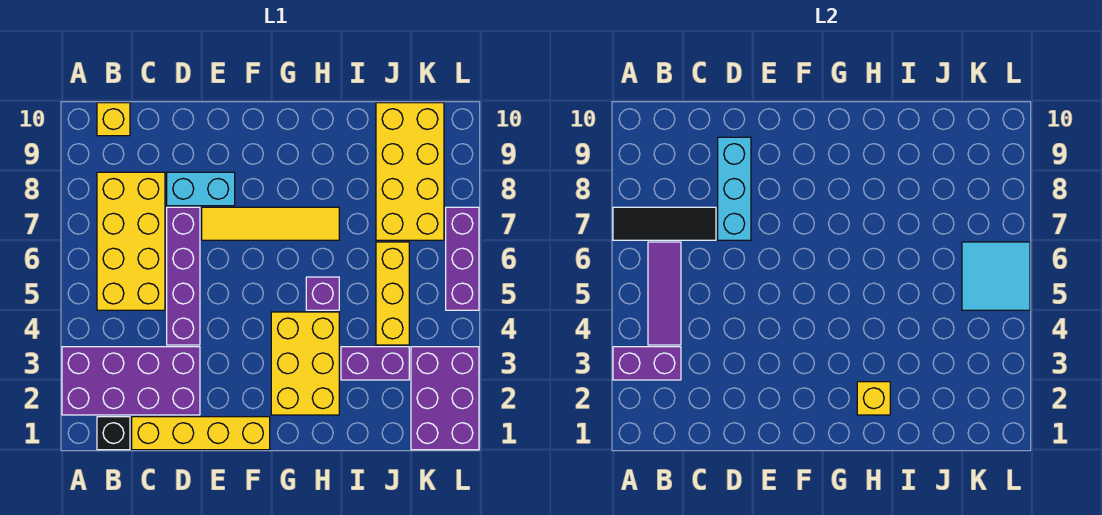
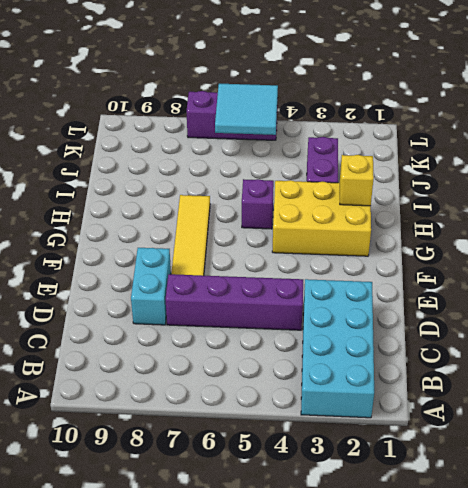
cyan brick A2:D3 level 1 -> purple brick A2:D3 level 1
none -> black brick B1 level 1
none -> yellow brick B5:C8 level 1
none -> yellow brick B10 level 1

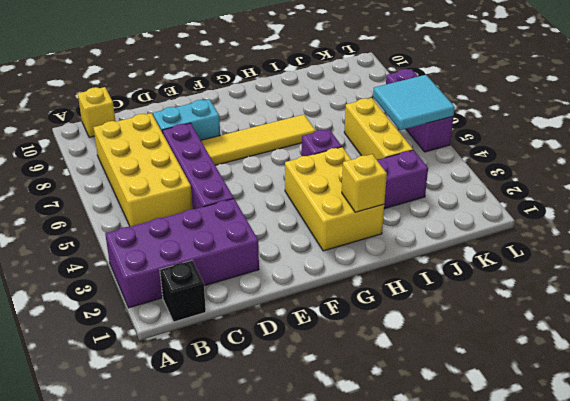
none -> yellow brick C1:F1 level 1
none -> yellow brick J7:K10 level 1
none -> purple brick K1:L3 level 1

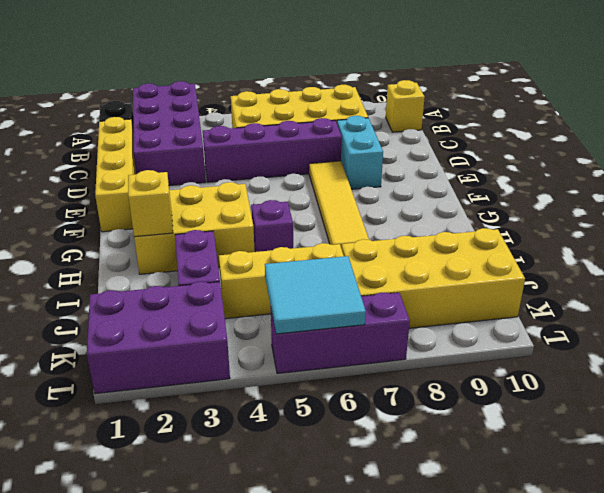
none -> purple brick A3:B3 level 2
none -> black tile A7:C7 level 2
none -> purple tile B4:B6 level 2

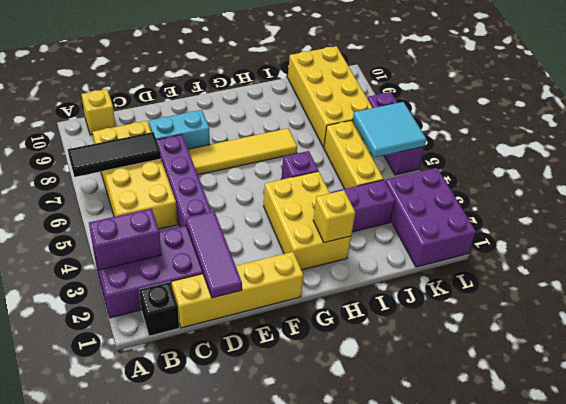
purple tile D1:D3 level 2 -> purple tile B4:B6 level 2
none -> cyan brick D7:D9 level 2

